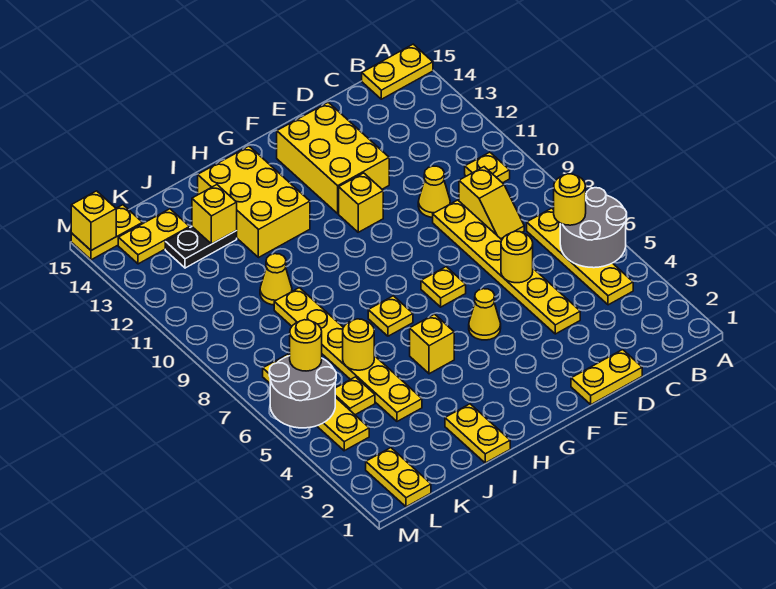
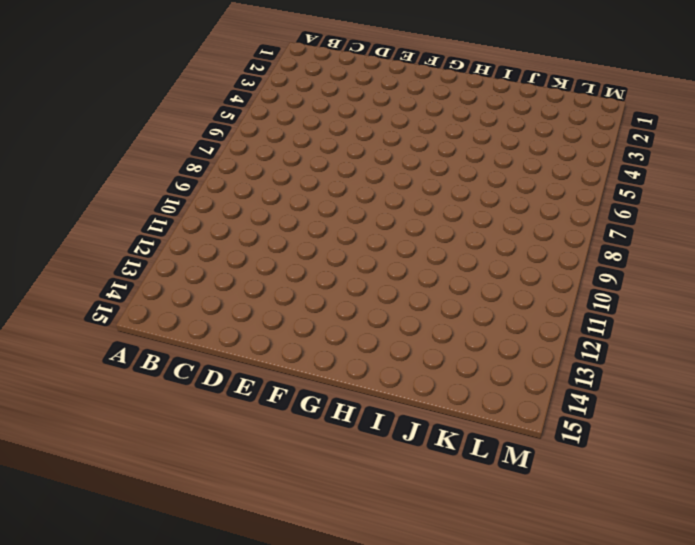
none -> yellow plate A15:B15 level 1
none -> yellow plate B4:B7 level 1
none -> yellow plate B10 level 1
none -> yellow slope C8:C9 level 1 top 9

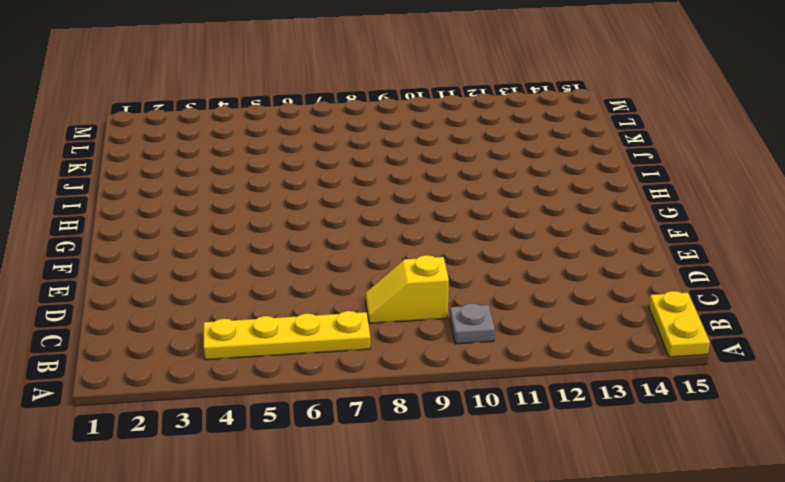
grey plate B10 level 1 -> yellow plate B10 level 1
none -> yellow plate D1:E1 level 1
none -> yellow plate D4:D9 level 1
none -> yellow cone D10 level 1
none -> yellow brick E12:F14 level 1

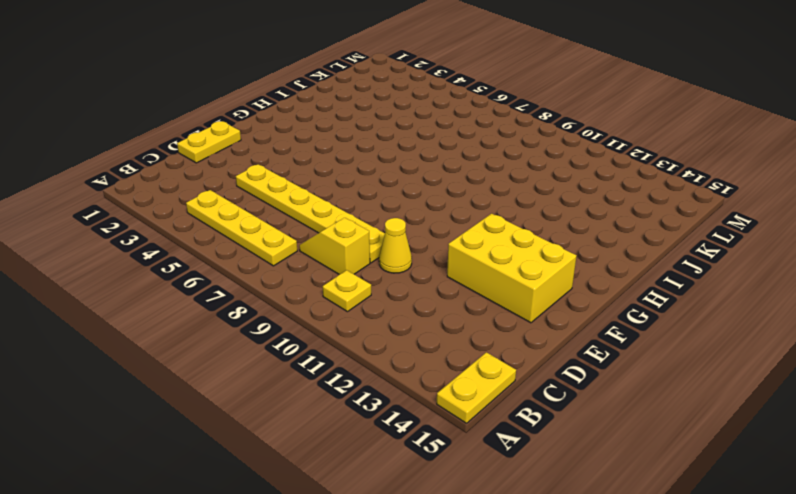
none -> yellow cone F5 level 1
none -> yellow plate F7 level 1
none -> yellow brick F11 level 1
none -> yellow brick H5 level 1

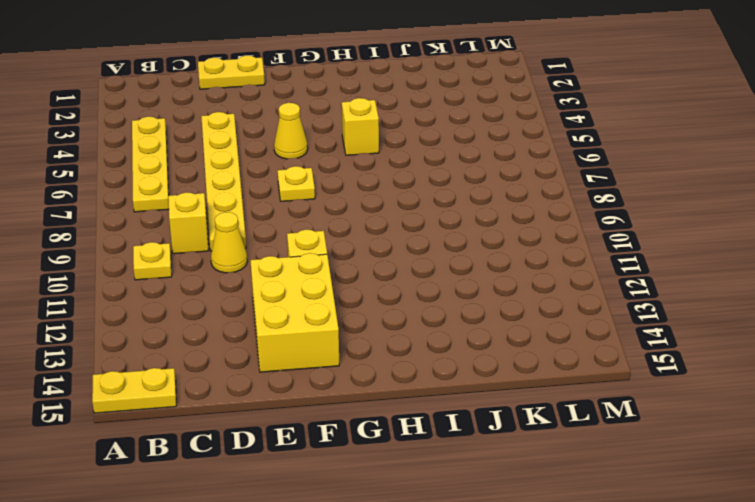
none -> yellow plate H7 level 1
none -> yellow brick H12:I14 level 1
none -> yellow plate I1:I2 level 1
none -> yellow plate J4:J9 level 1

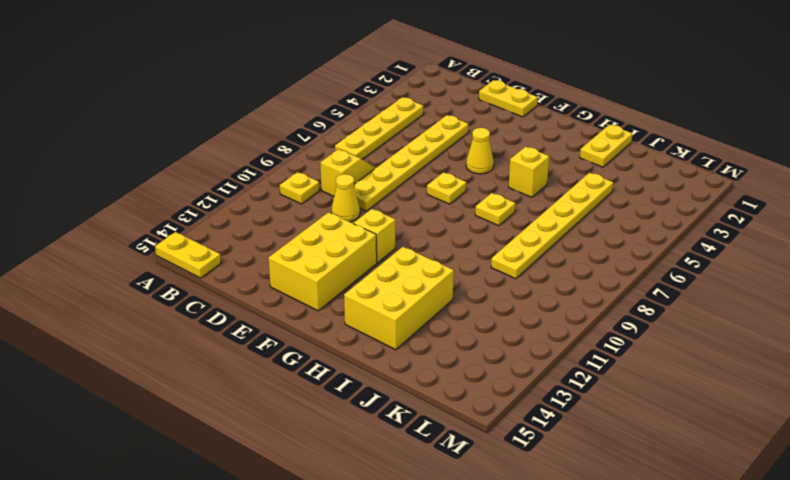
none -> yellow cone J10 level 1
none -> black plate J13:K13 level 1
none -> yellow plate K5 level 1
none -> yellow plate K14:L14 level 1

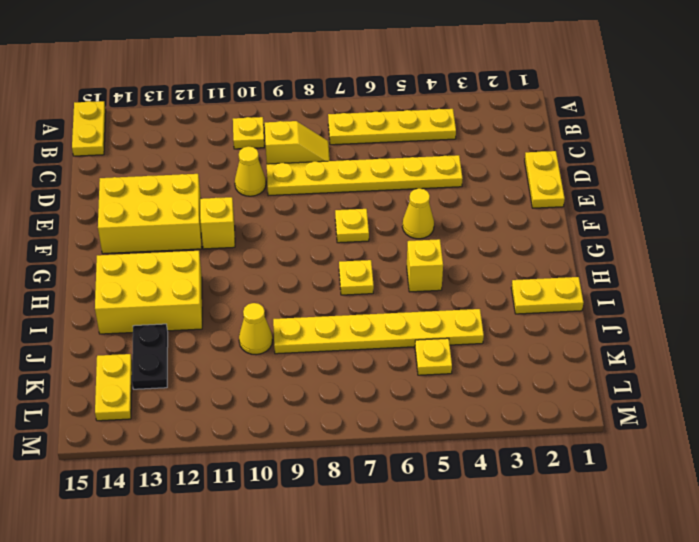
none -> yellow plate L1:L2 level 1
none -> yellow plate L4:L7 level 1
none -> yellow plate L15:M15 level 1
none -> grey round brick A5:B6 level 2

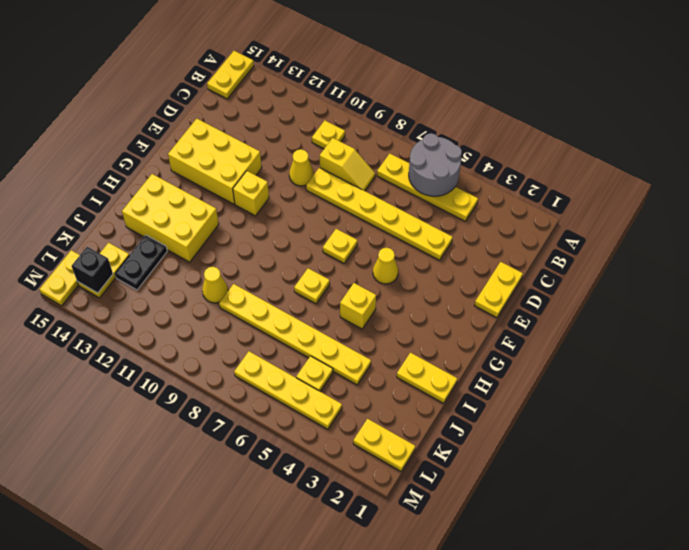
black brick L14 level 2 -> none
none -> yellow round brick D6 level 2
none -> yellow round brick J6 level 2
none -> yellow brick J13 level 2
none -> grey round brick L5:M6 level 2

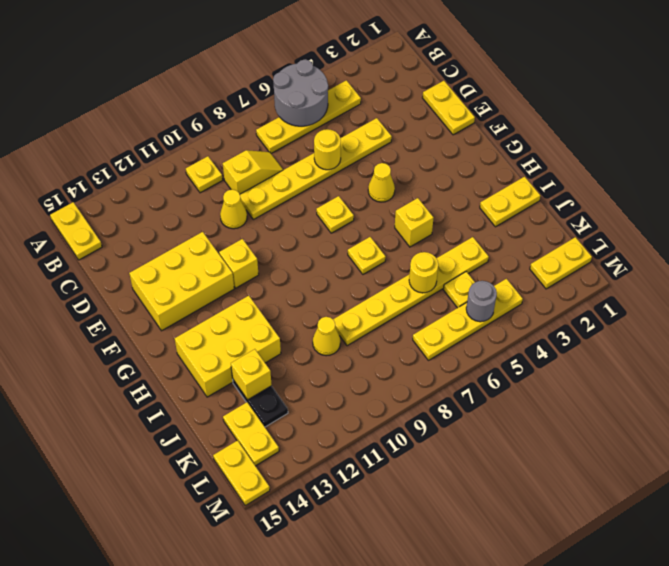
grey round brick L5 level 2 -> grey round brick L5:M6 level 2
none -> yellow brick M15 level 2
none -> yellow round brick B6 level 3
none -> yellow round brick L6 level 3

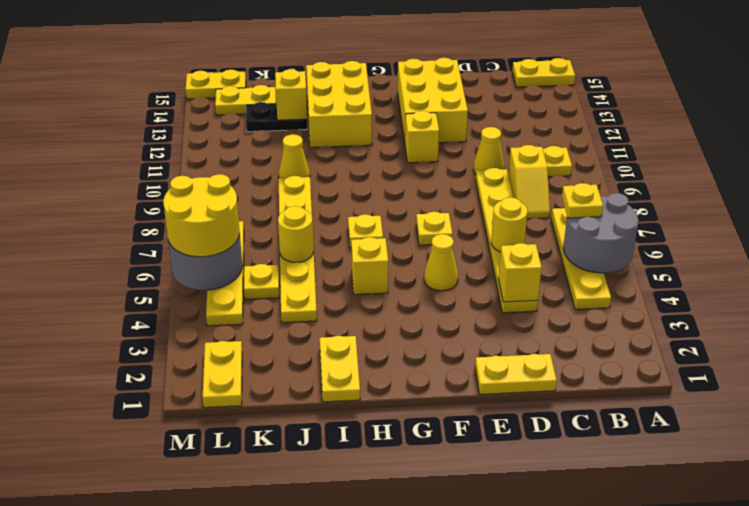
yellow plate B6 level 3 -> yellow round brick B6 level 3
yellow brick D4 level 2 -> yellow brick M15 level 2
yellow round brick L5:M6 level 3 -> yellow round brick L6 level 3

